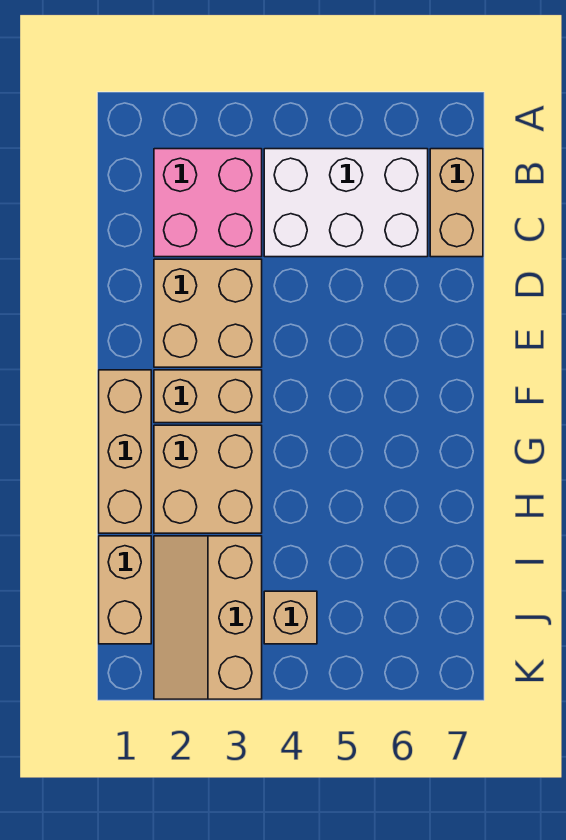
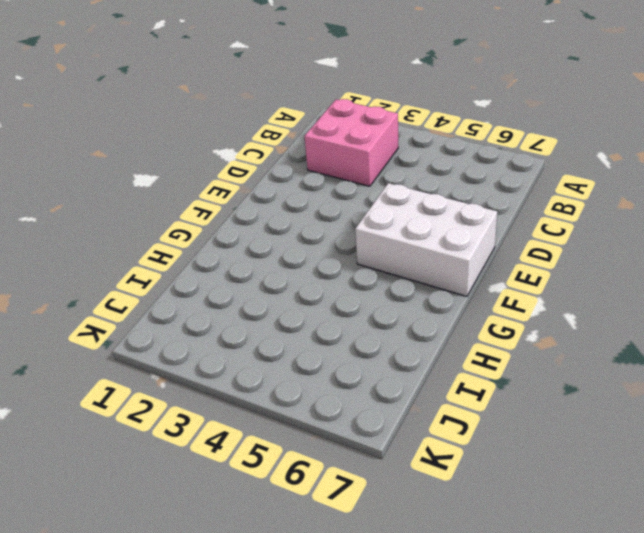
white brick E5:F7 level 1 -> white brick B4:C6 level 1
none -> tan brick B7:C7 level 1
none -> tan brick D2:E3 level 1

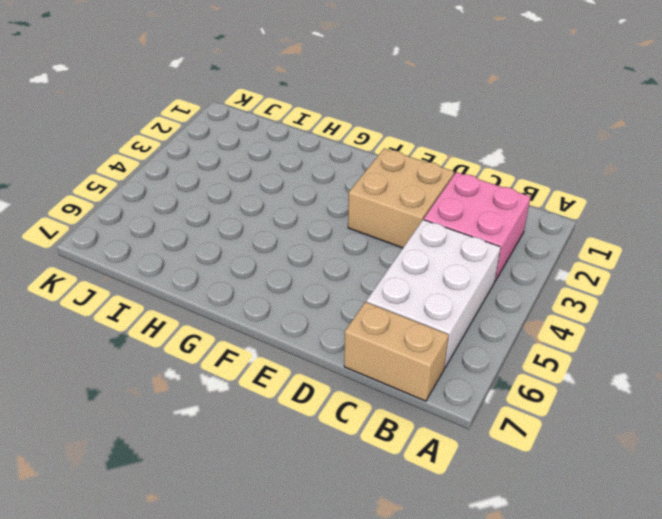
none -> tan brick F1:H1 level 1
none -> tan brick F2:F3 level 1

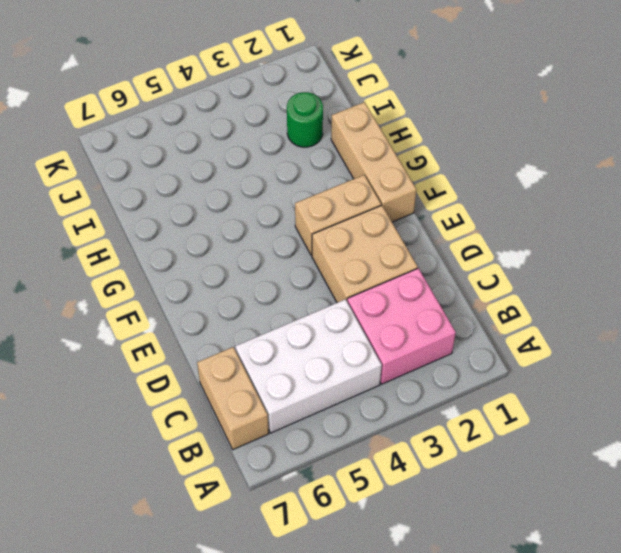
green round brick I2 level 1 -> tan slope I2:K3 level 1 top 3
none -> tan brick G2:H3 level 1
none -> tan brick I1:J1 level 1

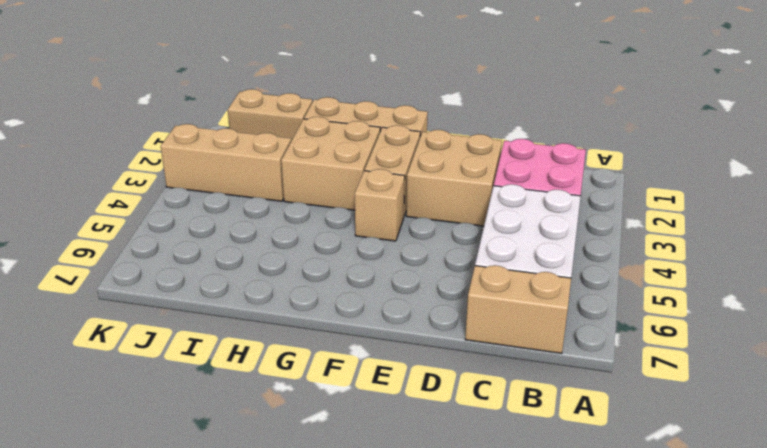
tan brick F4 level 1 -> tan brick J4 level 1

